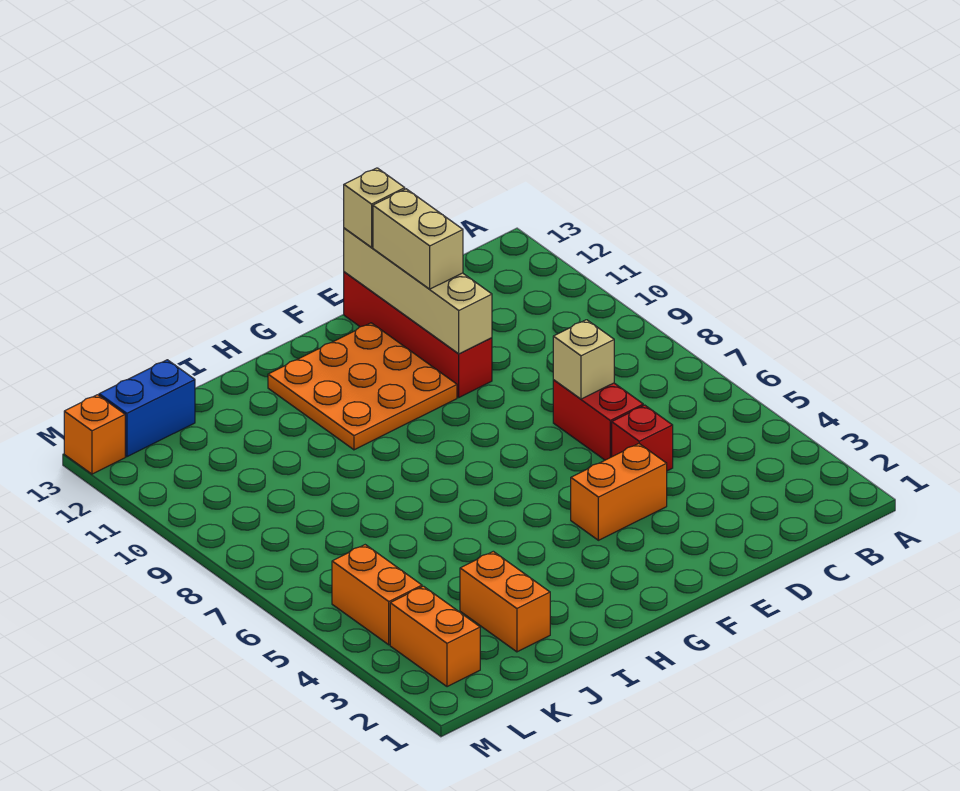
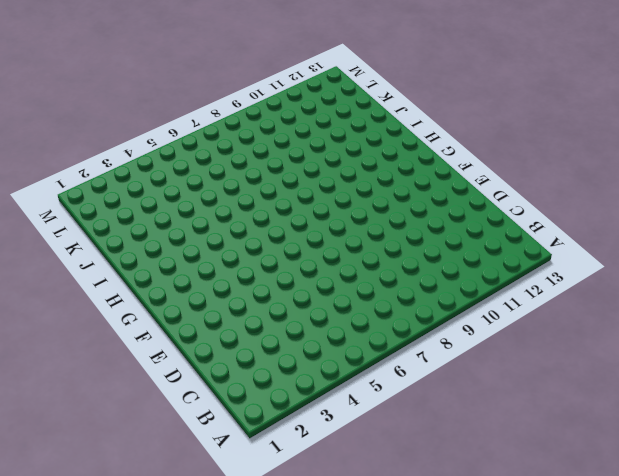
none -> red brick D5 level 1
none -> red brick D6:D7 level 1
none -> orange brick E4:F4 level 1

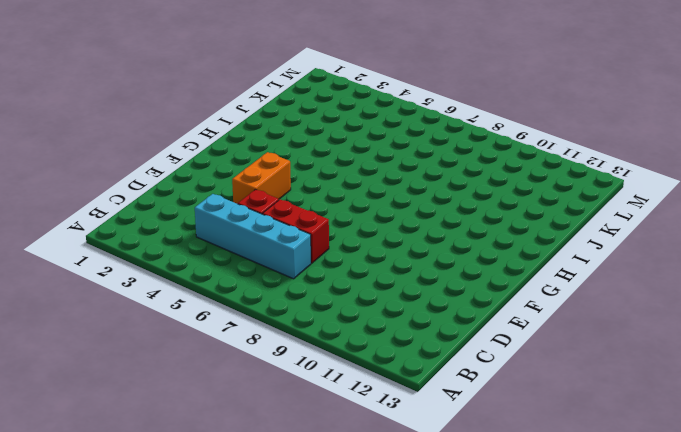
cyan brick C4:C7 level 1 -> none
none -> red brick E10:E13 level 1
none -> orange plate F10:H12 level 1
none -> orange brick J2:J3 level 1

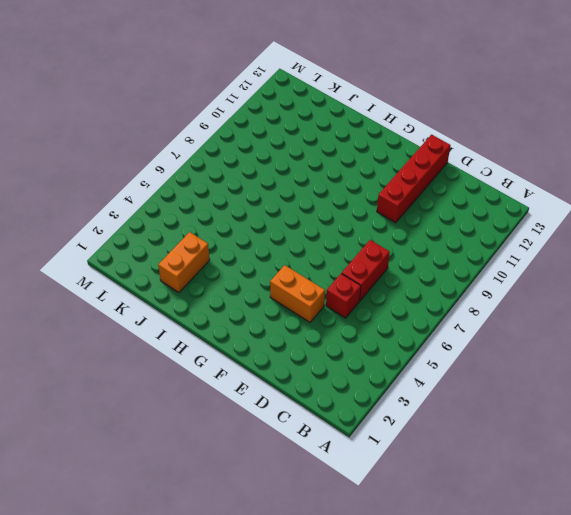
none -> orange plate F10:H12 level 1
none -> blue brick K13:L13 level 1
none -> orange brick L2:L3 level 1

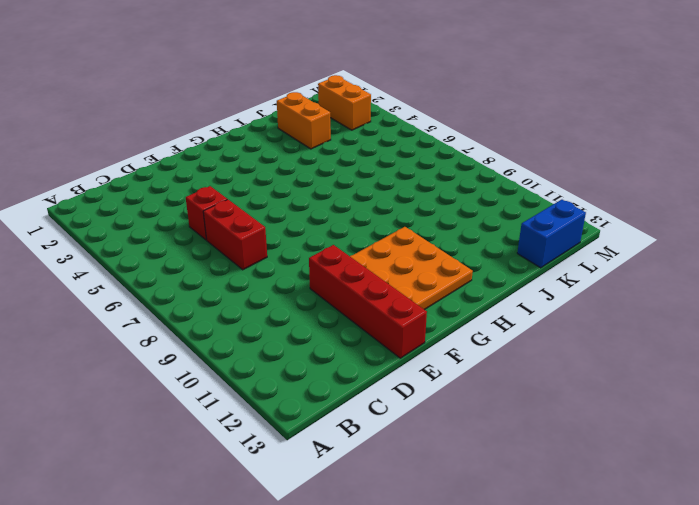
none -> orange brick E4:F4 level 1
none -> orange brick L4:L5 level 1
none -> orange brick M13 level 1

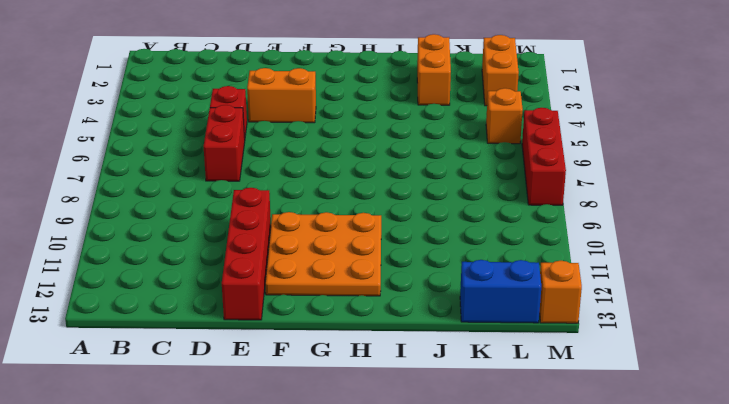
orange brick L5 level 1 -> orange brick L4:L5 level 1
red brick M6:M8 level 1 -> none
none -> tan brick D7 level 2
none -> tan brick E10:E13 level 2
none -> tan brick E11:E12 level 3

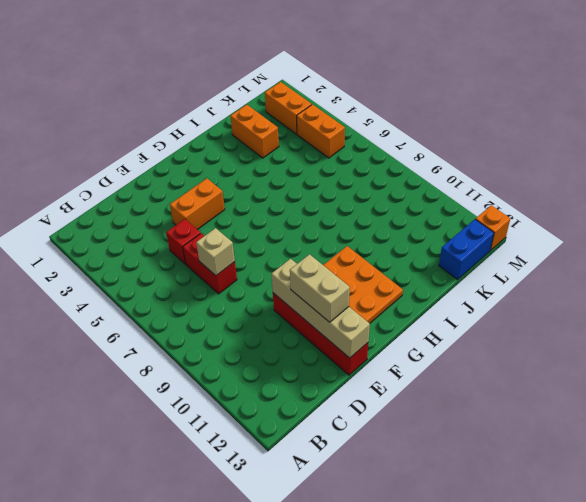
none -> tan brick E13 level 3

